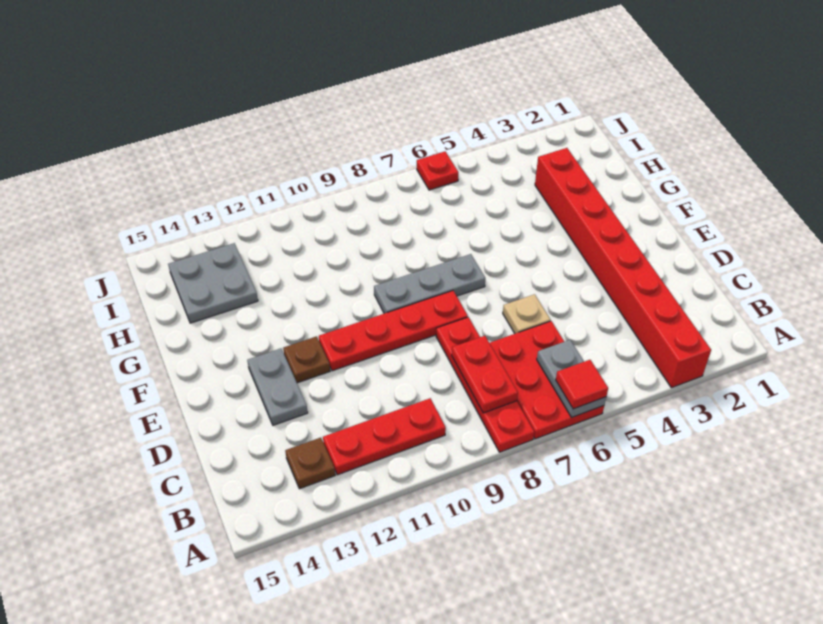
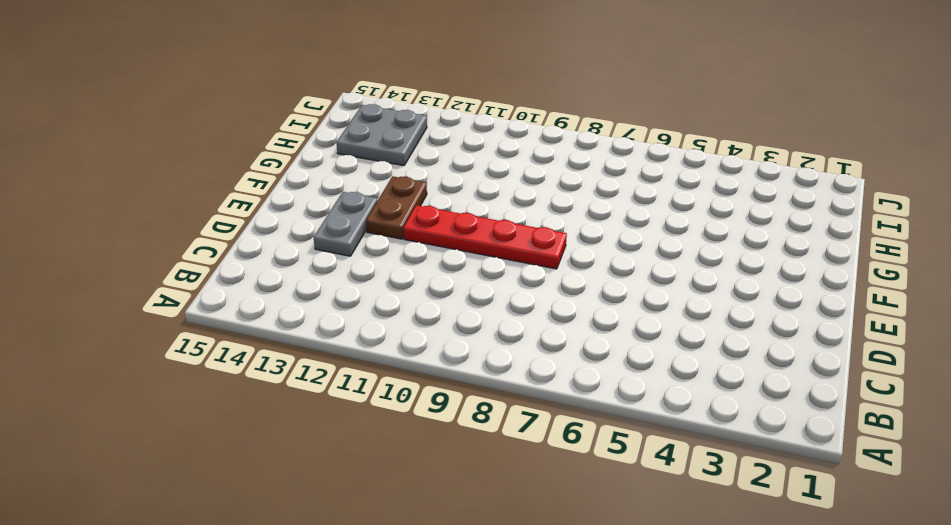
brown plate E12:F12 level 1 -> brown plate E12 level 1
none -> red brick A3:H3 level 1
none -> red plate A6:C7 level 1
none -> red plate A8:D8 level 1

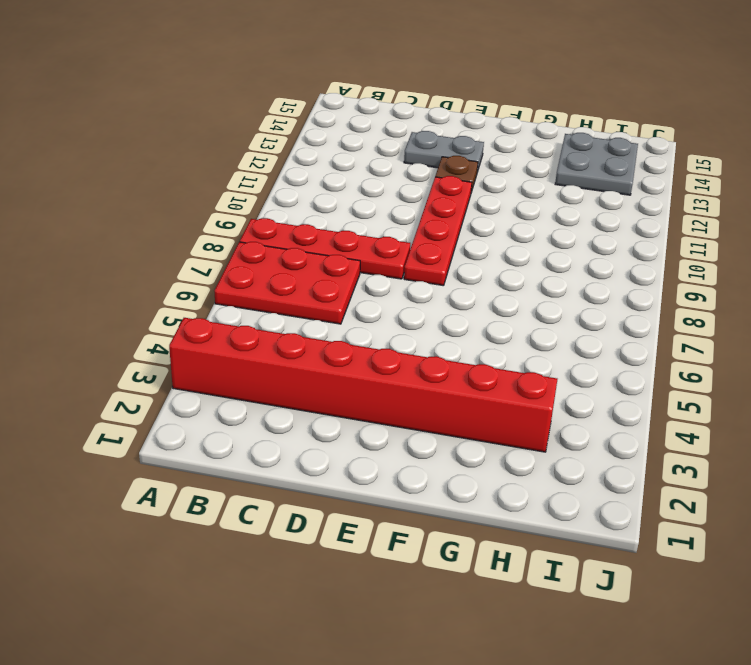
none -> red plate B10:B12 level 1
none -> brown plate B13 level 1
none -> tan plate D6 level 1

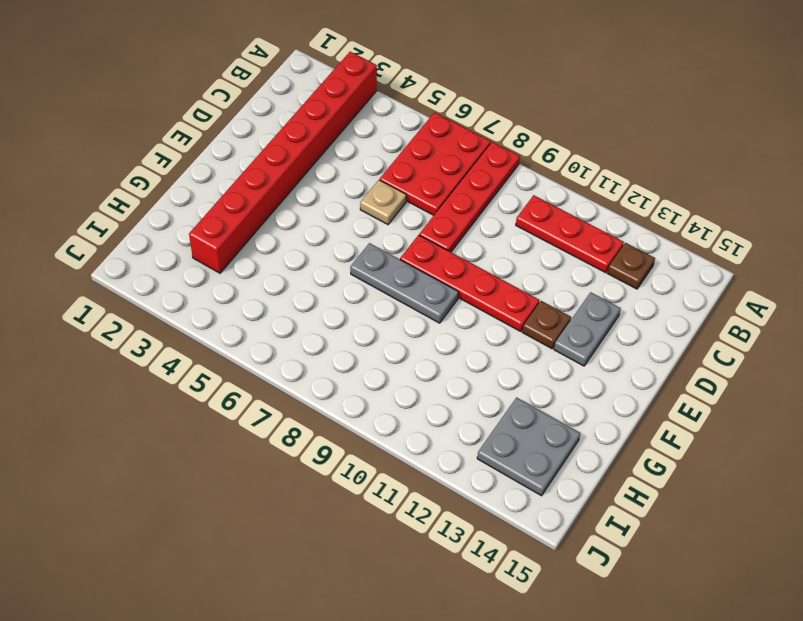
none -> red plate J6 level 1
none -> grey plate A6:B6 level 2
none -> red plate B8:C8 level 2

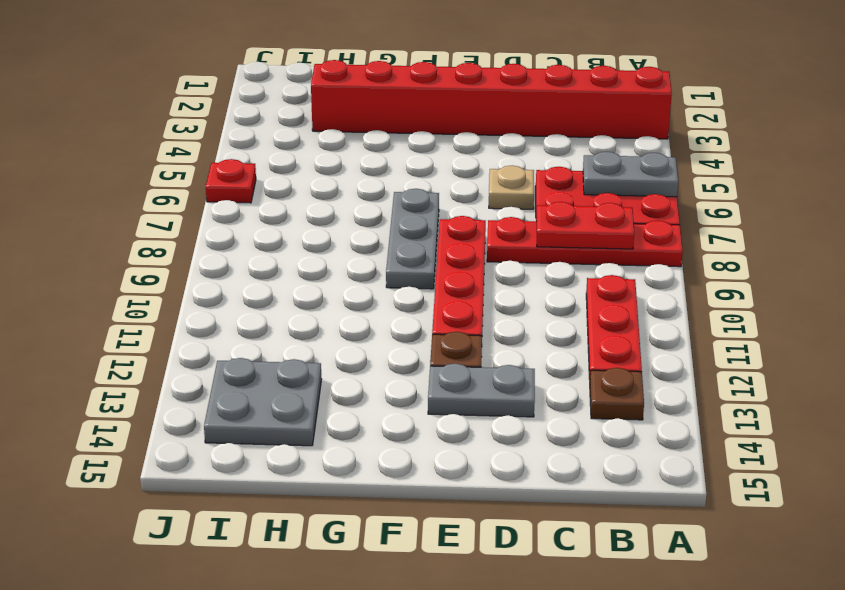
none -> red tile A6 level 3

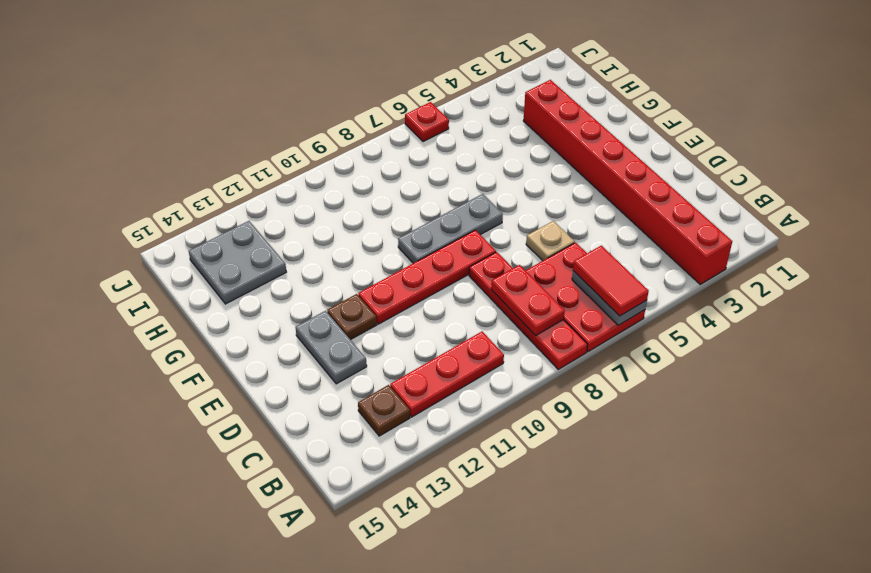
red tile A6:B6 level 3 -> red tile A6 level 3

